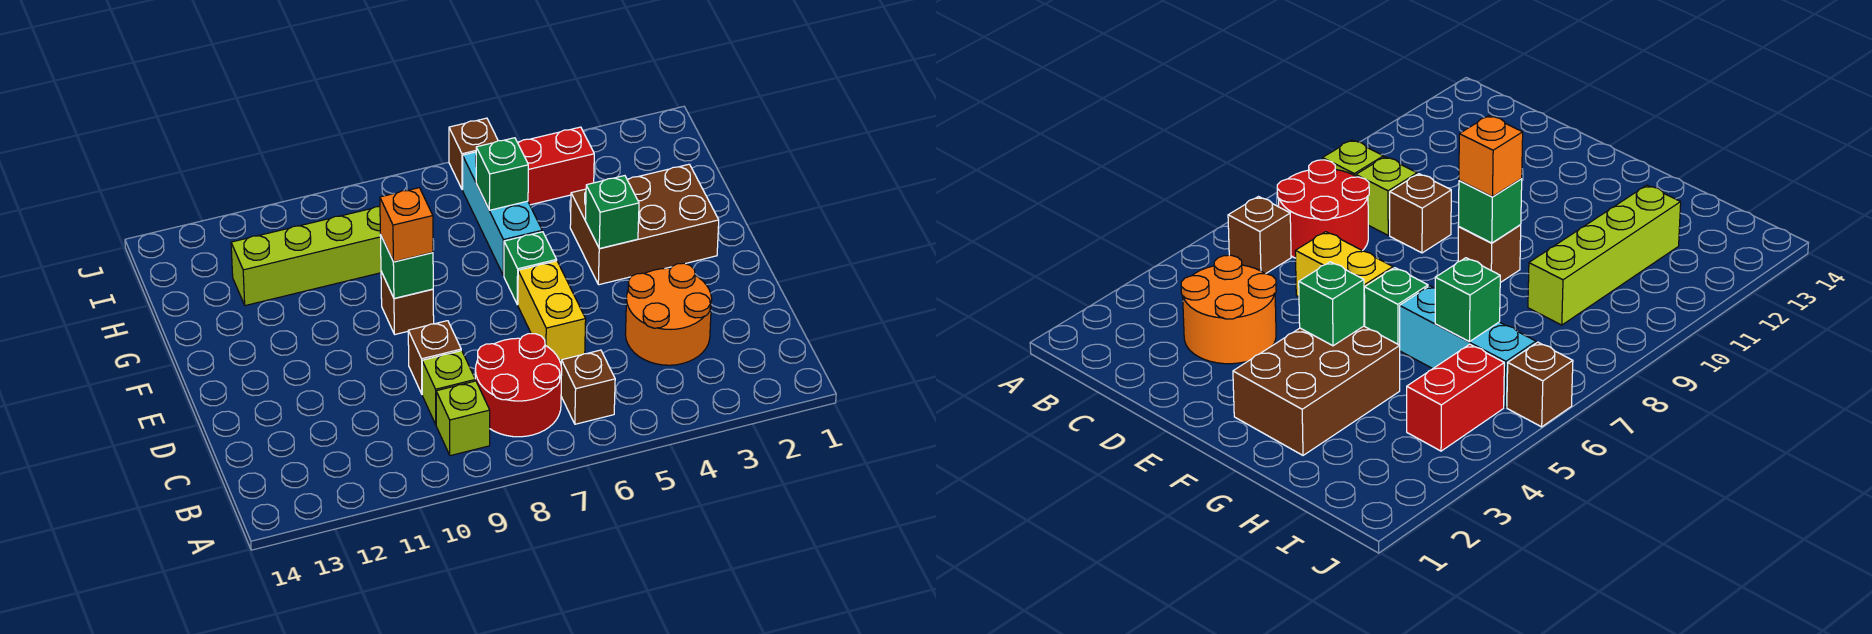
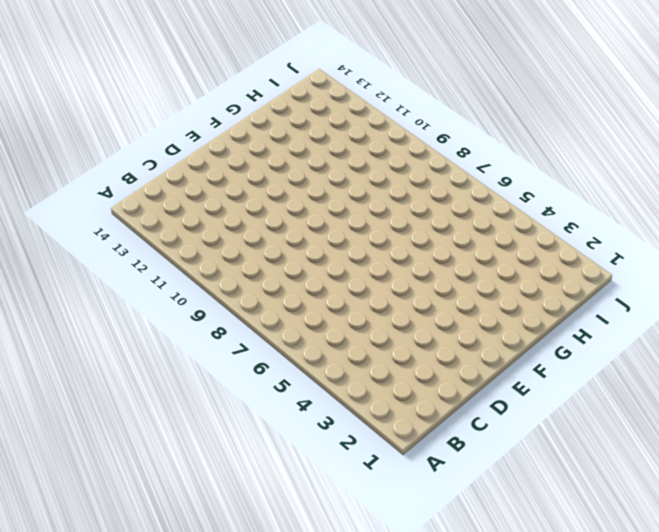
none -> brown brick B6 level 1
none -> red round brick B7:C8 level 1
none -> lime brick B9 level 1

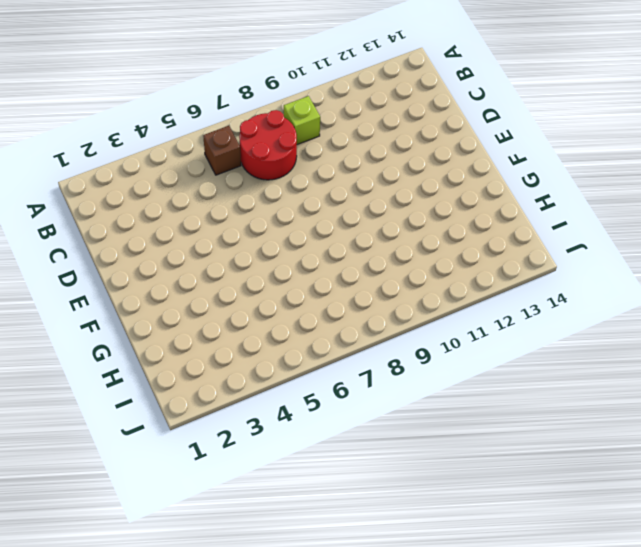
none -> orange round brick C3:D4 level 1
none -> lime brick C9 level 1
none -> yellow brick D6:E6 level 1

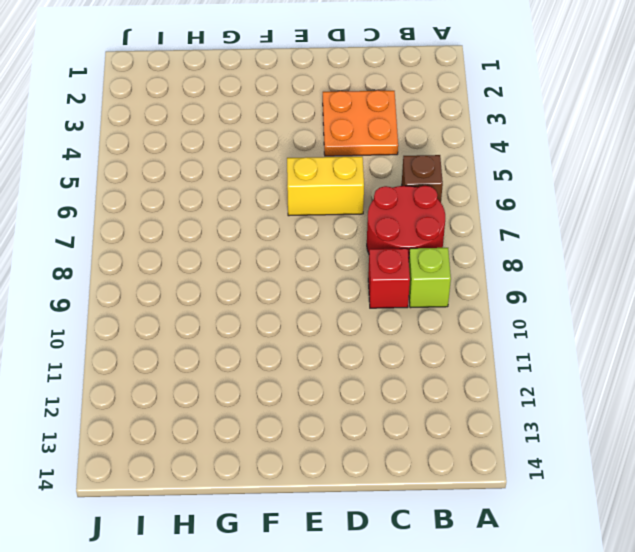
orange plate C3:D4 level 1 -> orange round brick C3:D4 level 1
red brick C9 level 1 -> lime brick C9 level 1
none -> brown brick D9 level 1
none -> brown brick F2:G4 level 1
none -> green brick F6 level 1

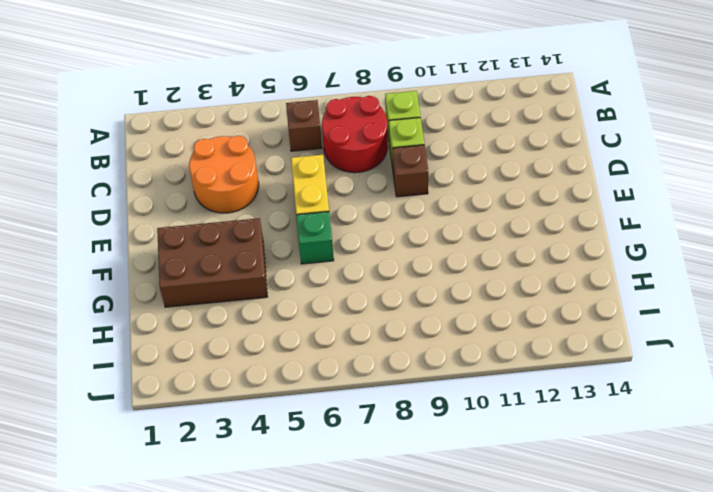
none -> brown brick F9 level 1
none -> cyan brick G6:I6 level 1
none -> lime brick H9:H12 level 1

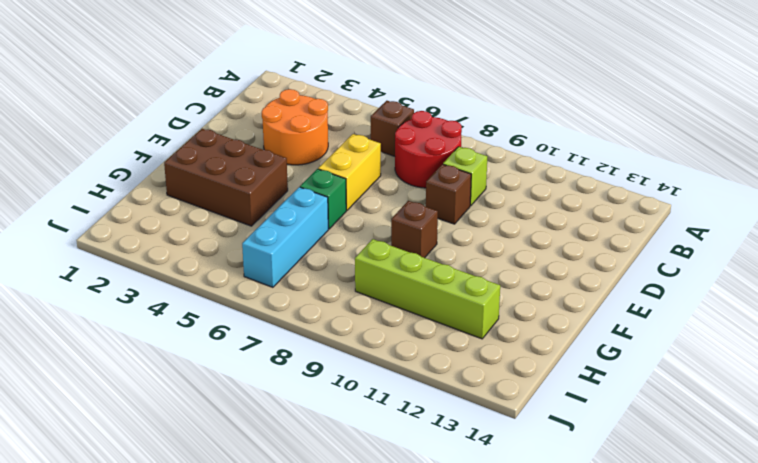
none -> lime brick B9 level 1
none -> red brick I4:I5 level 1
none -> brown brick J6 level 1

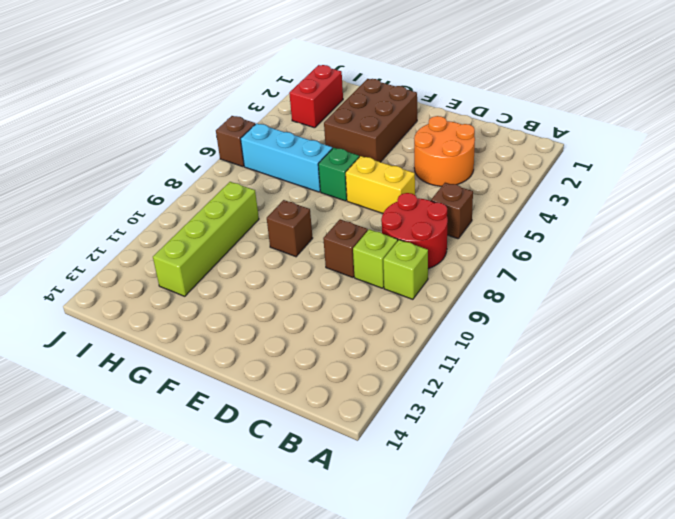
red brick I2:I3 level 1 -> red brick I4:I5 level 1
none -> green brick F4 level 2
none -> green brick F9 level 2
none -> green brick H6 level 2

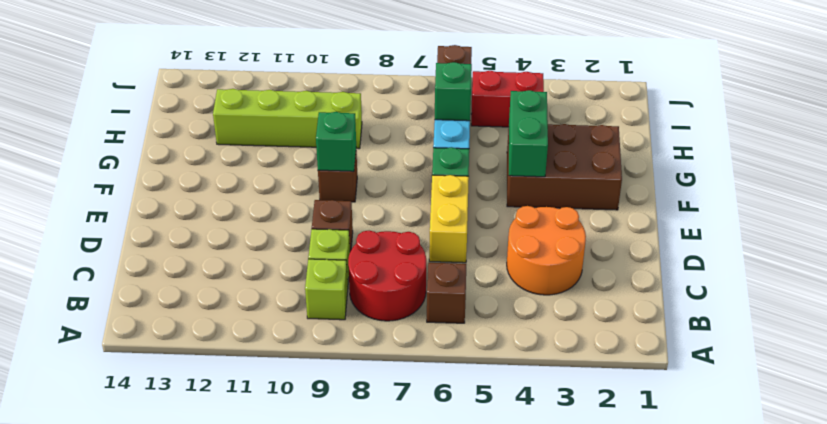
green brick F4:G4 level 2 -> green brick F4 level 2
none -> orange brick F9 level 3

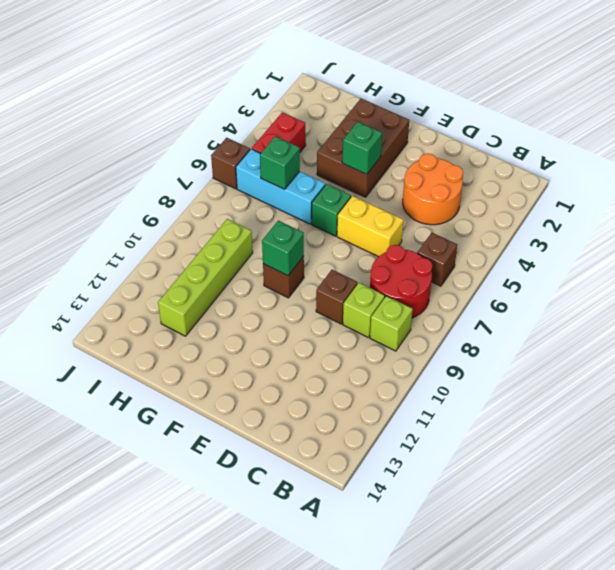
none -> orange brick F9 level 3

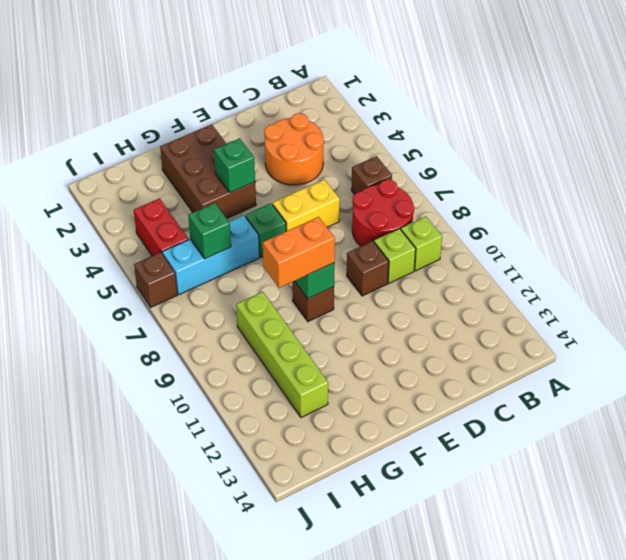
orange brick F9:G9 level 3 -> orange brick F9 level 3

